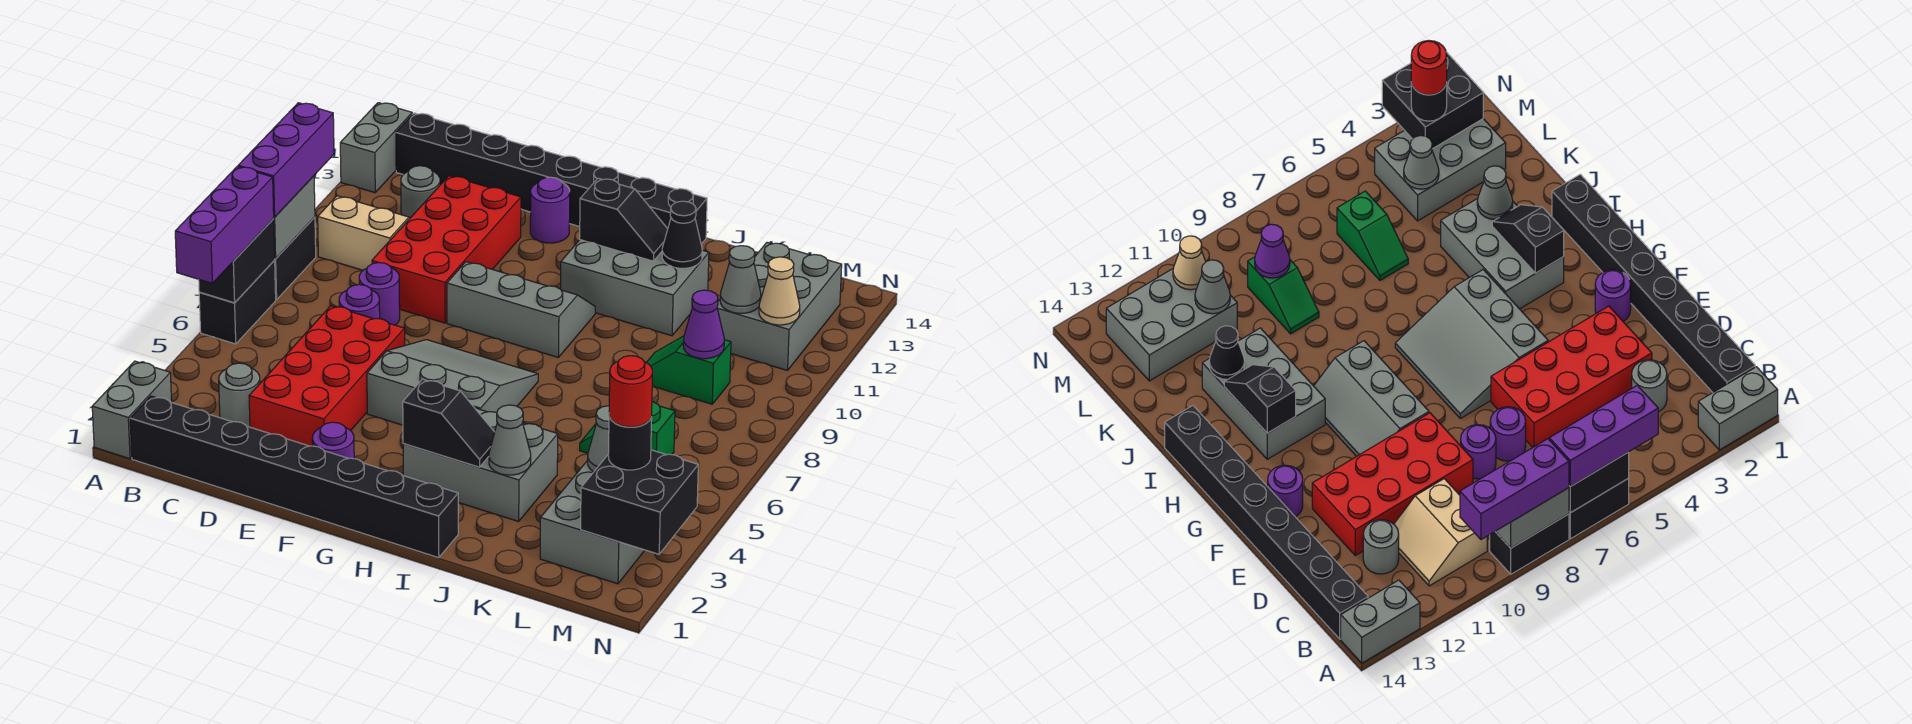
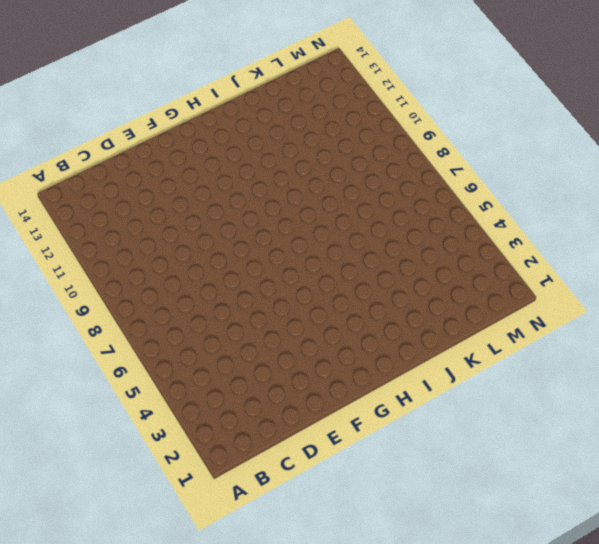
none -> grey brick A1:A2 level 1
none -> black brick A6:A7 level 1
none -> black brick A8:A9 level 1
none -> grey brick A13:A14 level 1

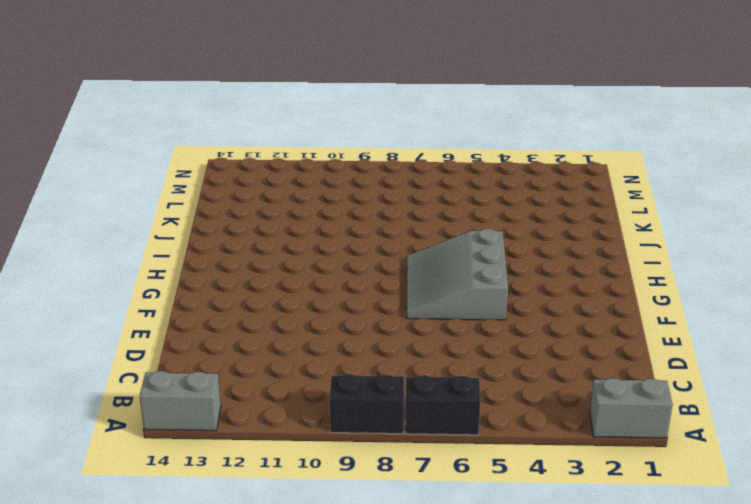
none -> black brick B1:I1 level 1
none -> tan slope B10:C11 level 1 top 10
none -> black brick B14:I14 level 1
none -> grey round brick C3 level 1

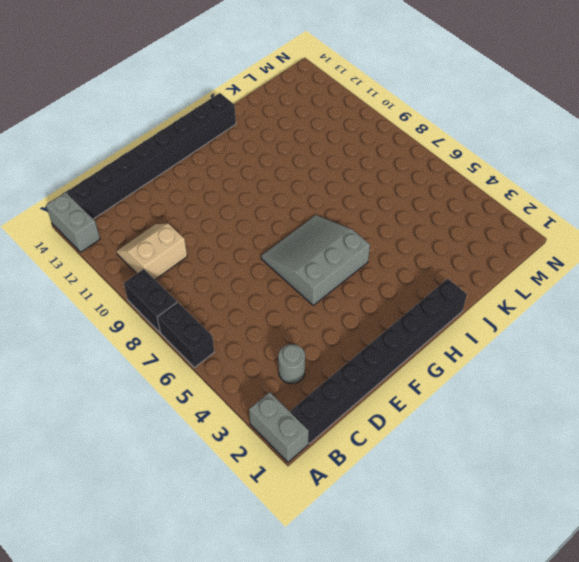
none -> grey round brick C12 level 1
none -> red brick D3:E6 level 1
none -> purple round brick D7 level 1
none -> purple round brick D8 level 1

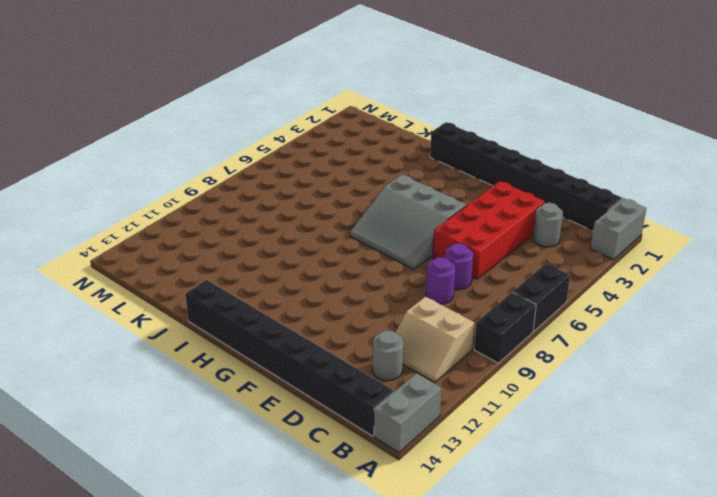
none -> red brick D9:E12 level 1
none -> purple round brick F2 level 1
none -> grey slope F9:H10 level 1 top 9
none -> purple round brick F13 level 1

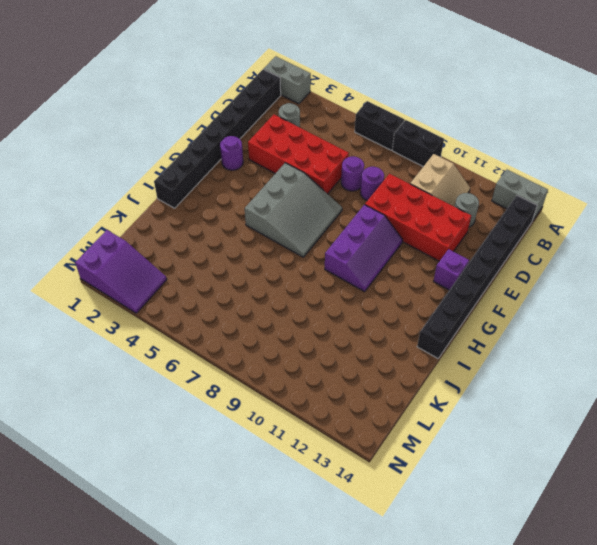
purple slope F9:H10 level 1 top 9 -> grey slope F9:H10 level 1 top 9
purple brick F13 level 1 -> purple round brick F13 level 1
purple slope M1:N3 level 1 top 1 -> grey brick L2:M4 level 1
none -> grey brick H3:J4 level 1
none -> grey brick H11:J12 level 1
none -> green slope K6:L6 level 1 top L
none -> green slope K9:L9 level 1 top L

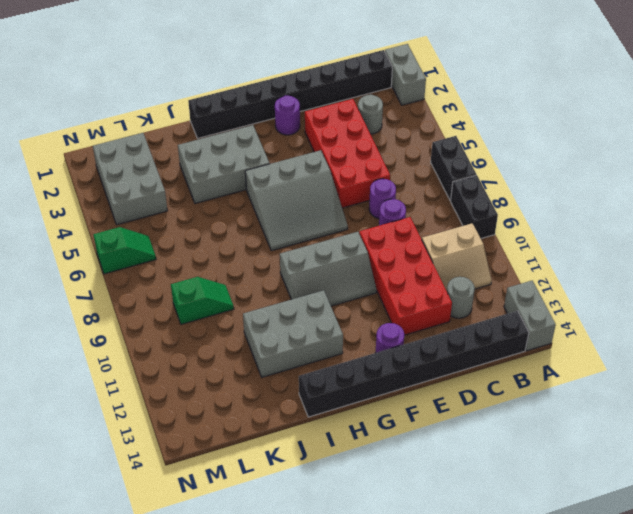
green slope M6:N6 level 1 top N -> green slope K6:L6 level 1 top L
none -> grey brick L11:M13 level 1
none -> black brick A6:A7 level 2
none -> grey brick A8:A9 level 2
none -> black slope H3:I3 level 2 top H

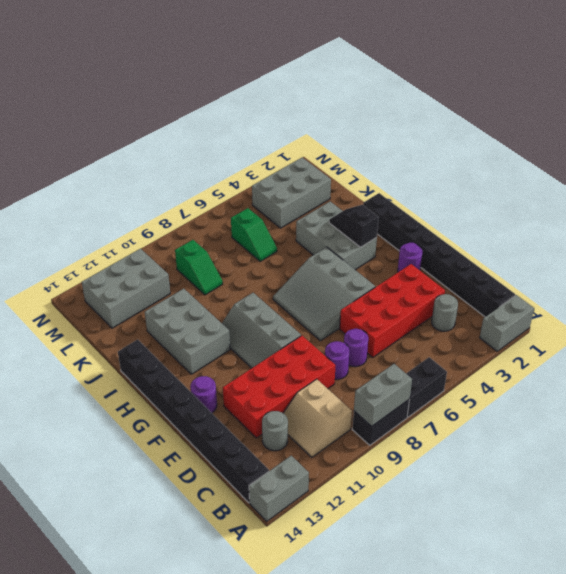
none -> black brick A6:A7 level 2
none -> black slope H12:I12 level 2 top H
none -> grey cone J3 level 2
none -> black cone J12 level 2

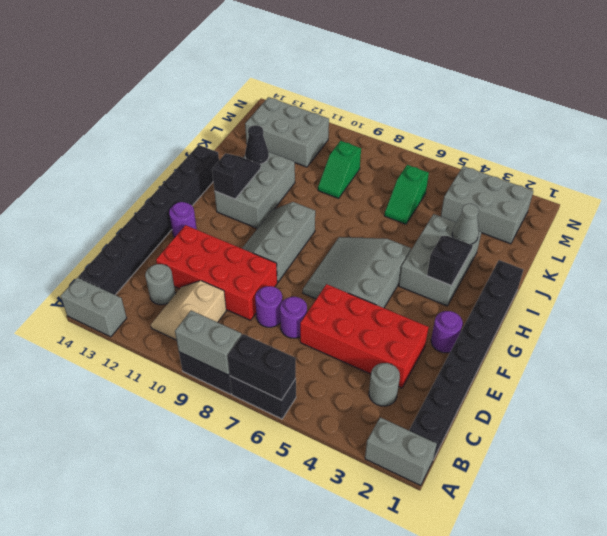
none -> grey cone L4 level 2
none -> purple cone L9 level 2
none -> grey cone L11 level 2
none -> black brick M2:N3 level 2

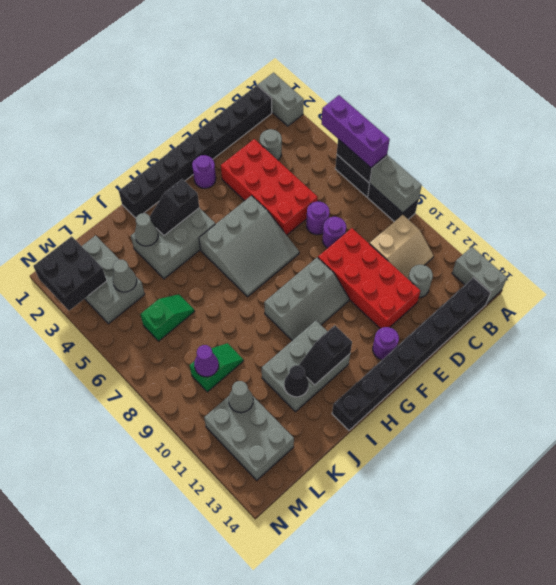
none -> tan cone M11 level 2
none -> purple brick A8:A10 level 3
none -> black round brick M3 level 3
none -> red round brick M3 level 4

